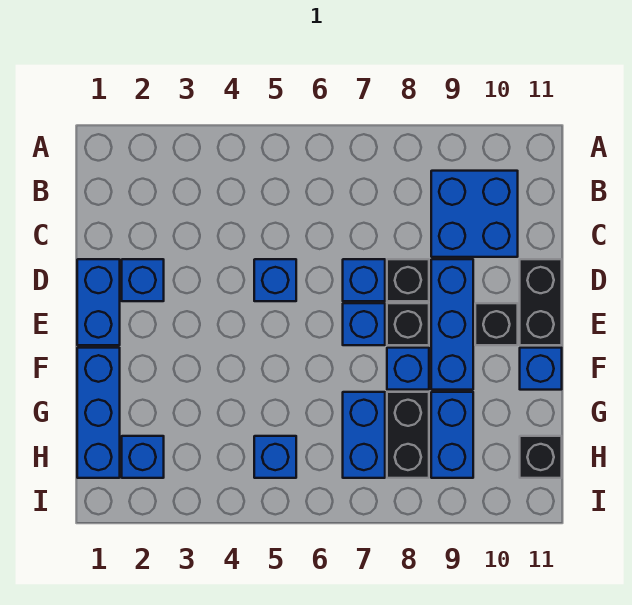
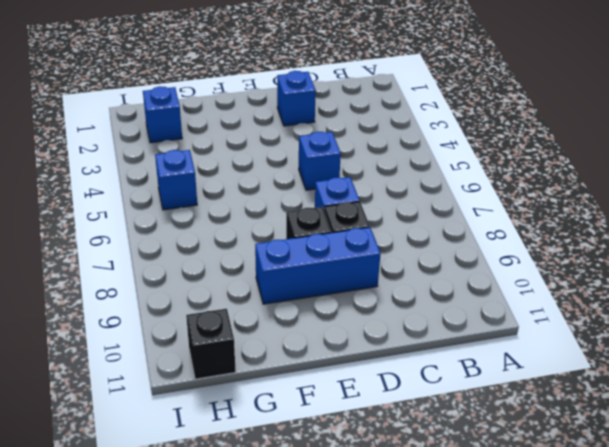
none -> blue brick B9:C10 level 1
none -> blue brick D1:E1 level 1
none -> black brick D11:E11 level 1

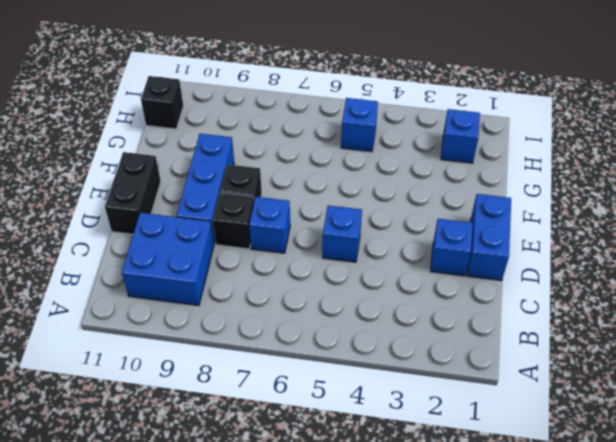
none -> blue brick E7 level 1
none -> black brick E10 level 1
none -> blue brick F1:H1 level 1

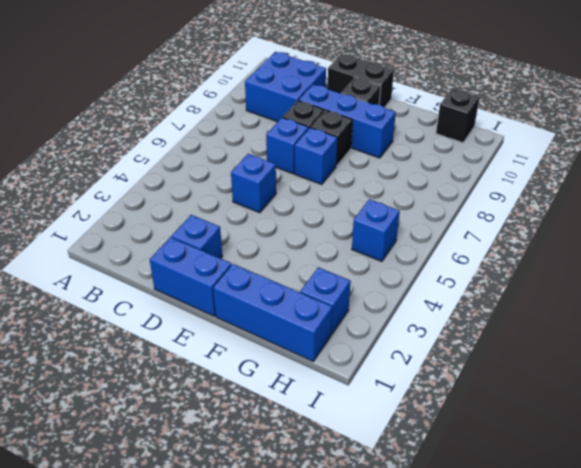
none -> blue brick F8 level 1
none -> blue brick F11 level 1
none -> blue brick G7:H7 level 1

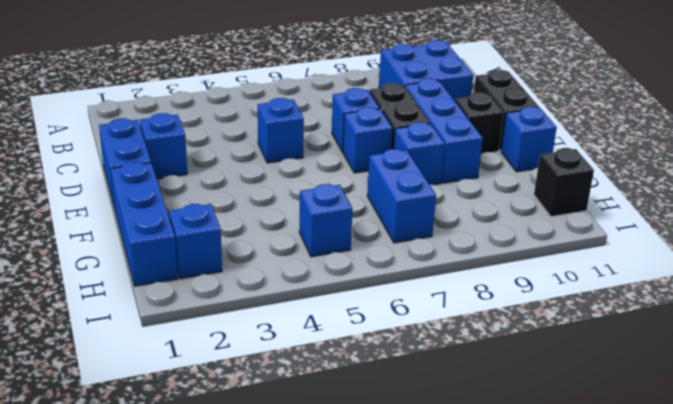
none -> black brick G8:H8 level 1
none -> blue brick G9:H9 level 1

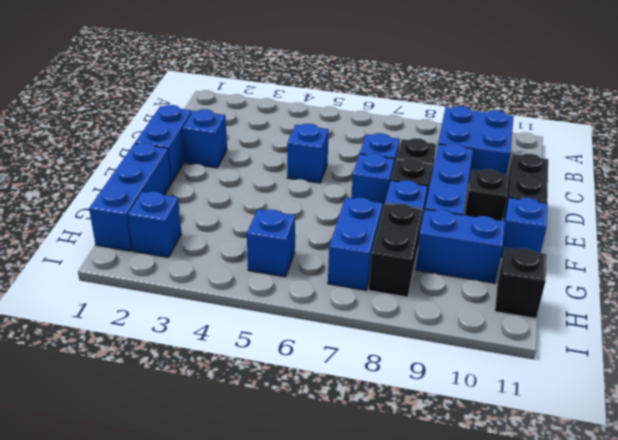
blue brick G9:G10 level 1 -> blue brick G9:H9 level 1

